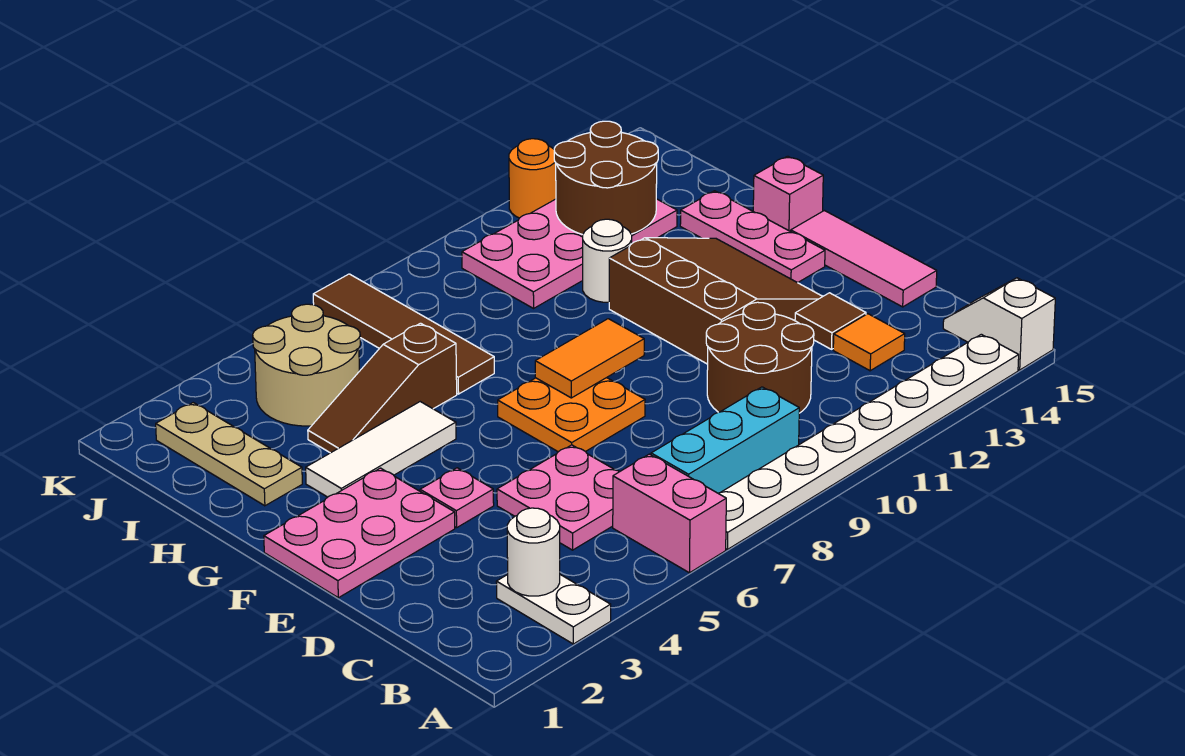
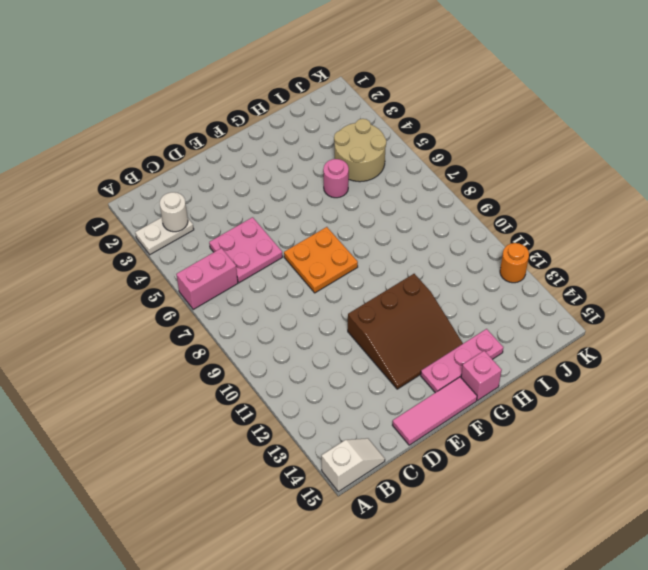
pink round brick H5 level 1 -> brown slope H4:H6 level 1 top 6
none -> white plate A7:A14 level 1
none -> cyan brick B7:B9 level 1
none -> brown round brick C10:D11 level 1

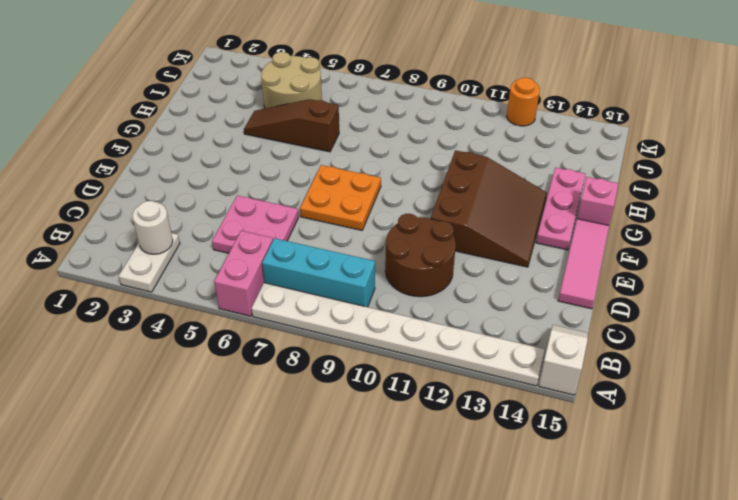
none -> orange tile C13 level 1
none -> brown tile D13 level 1
none -> pink plate E1:F3 level 1

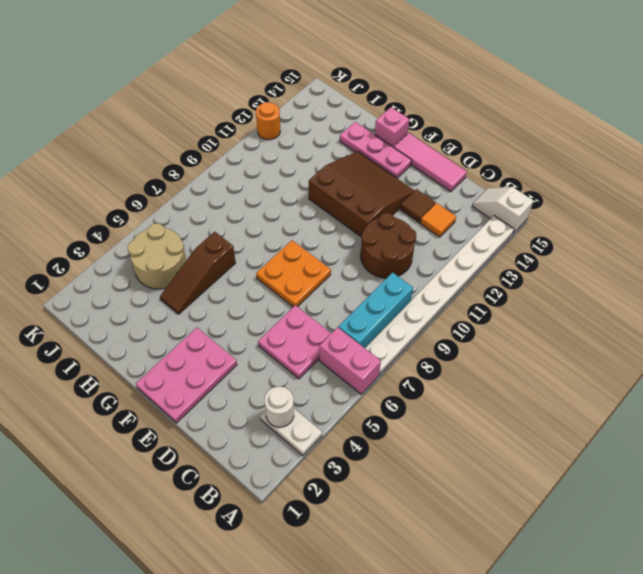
none -> pink plate E4 level 1
none -> white tile G3:G5 level 1
none -> tan plate H2:J2 level 1

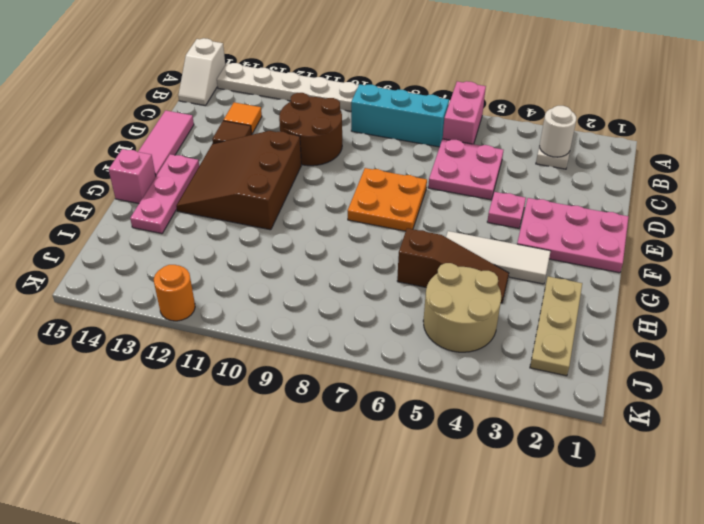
none -> brown tile H7:K7 level 1
none -> white round brick H11 level 1
none -> pink plate I10:J13 level 1

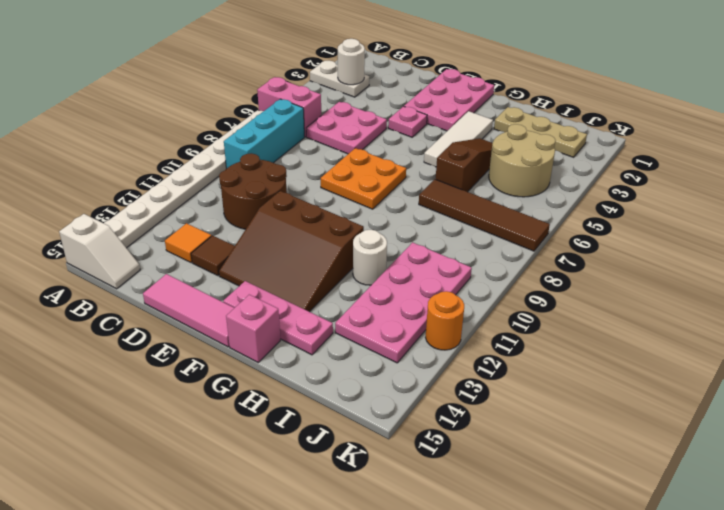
none -> orange tile F8:F9 level 2
none -> brown round brick I12:J13 level 2

